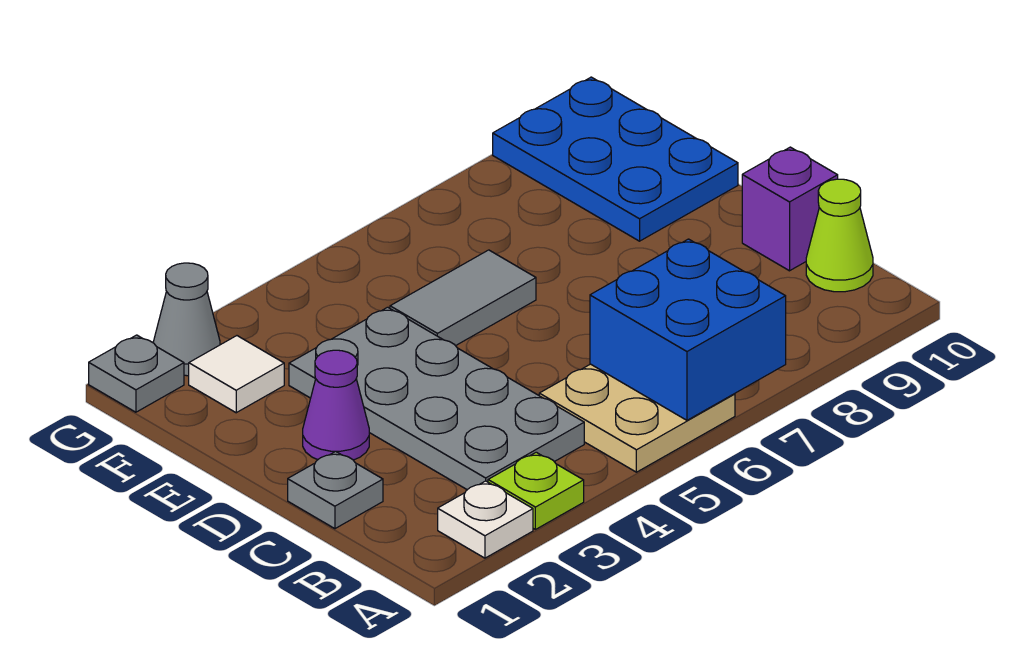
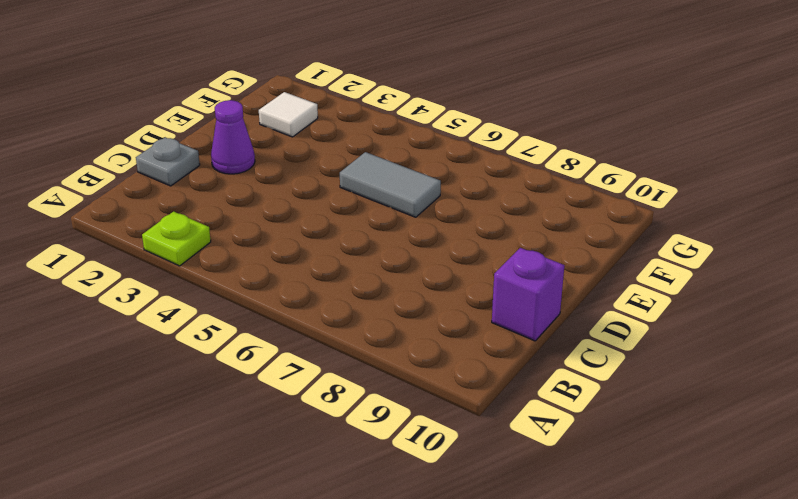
none -> white plate A2 level 1
none -> tan plate A5:B6 level 1
none -> grey plate B3:E4 level 1

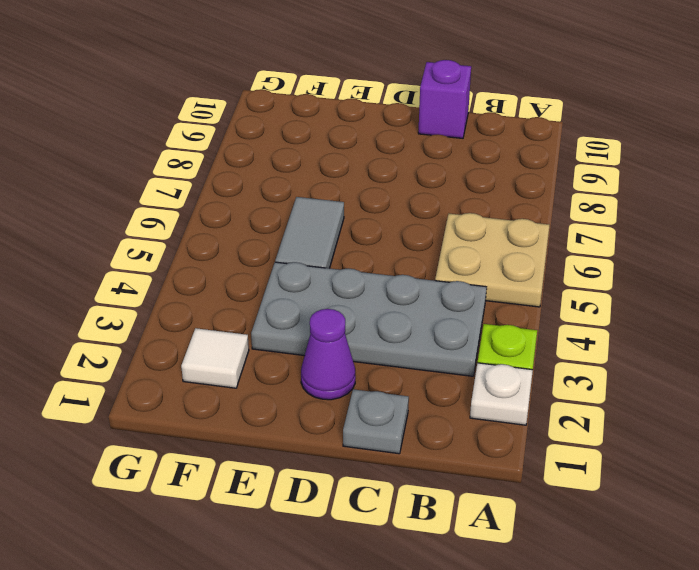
none -> lime cone B10 level 1
none -> blue plate E9:G10 level 1
none -> grey plate G1 level 1

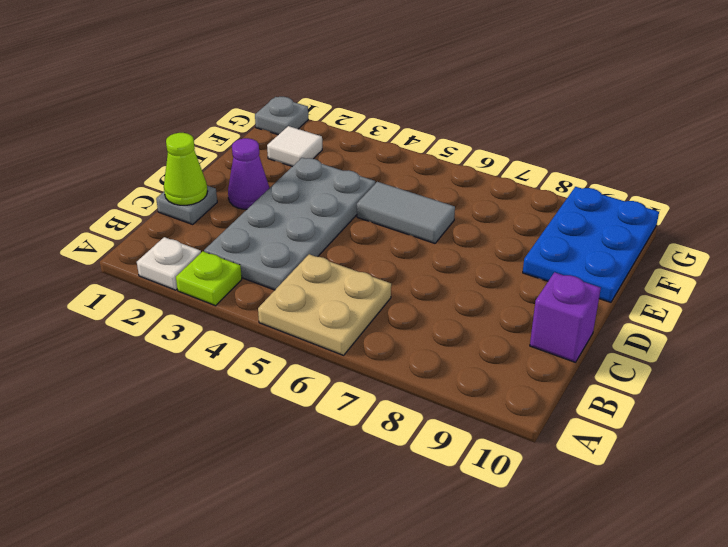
lime cone C1 level 2 -> lime cone B10 level 1
none -> grey cone G2 level 1
none -> blue brick A6:B7 level 2

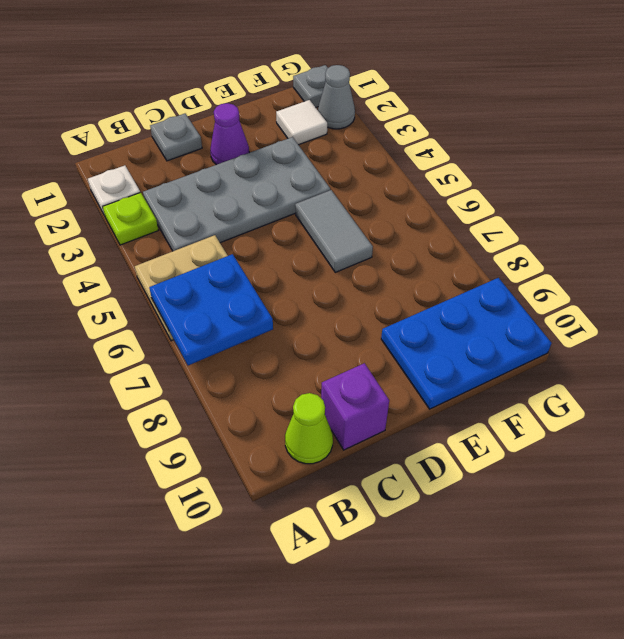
blue plate A6:B7 level 2 -> blue brick A6:B7 level 2

